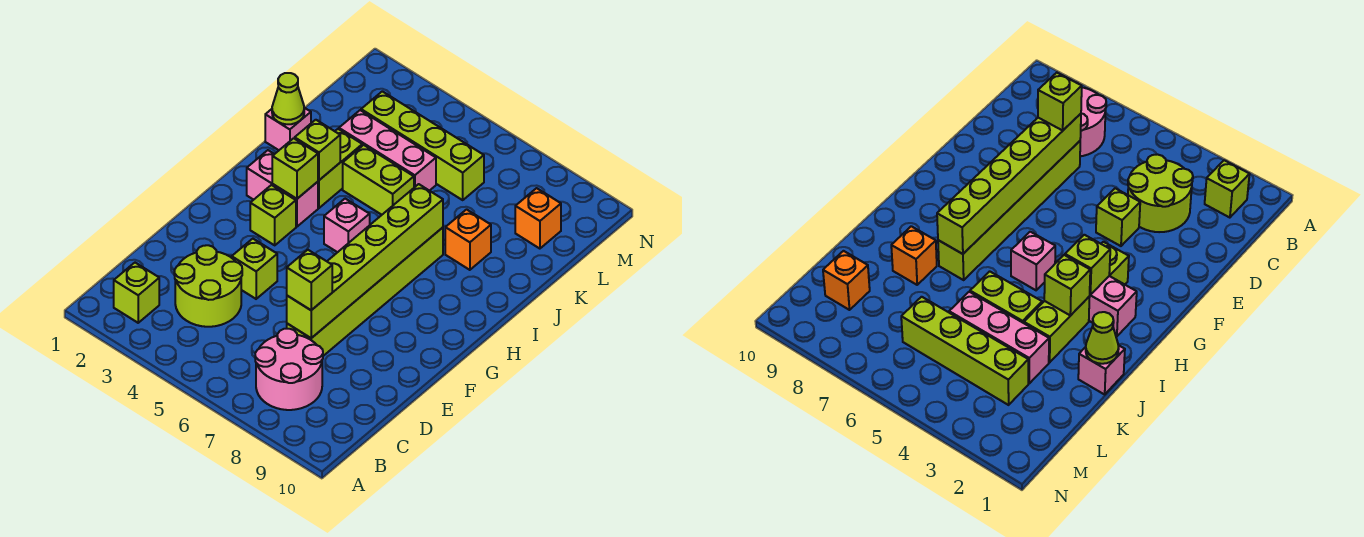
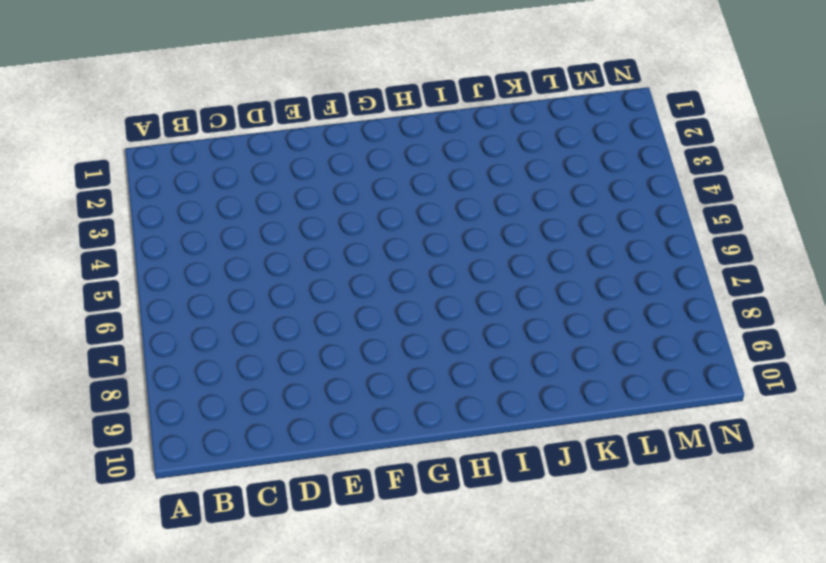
none -> lime brick B2 level 1
none -> pink round brick B7:C8 level 1
none -> lime round brick C3:D4 level 1

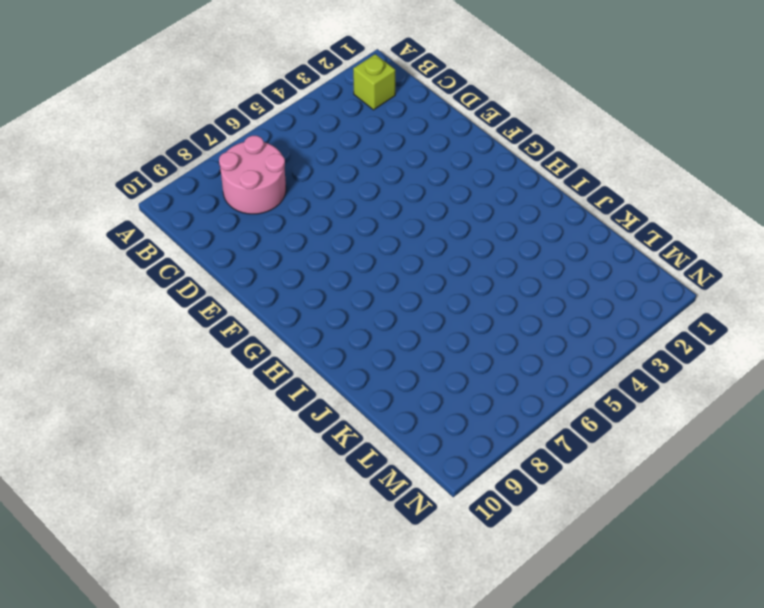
none -> lime round brick C3:D4 level 1
none -> lime brick D7:I7 level 1
none -> lime brick E4 level 1

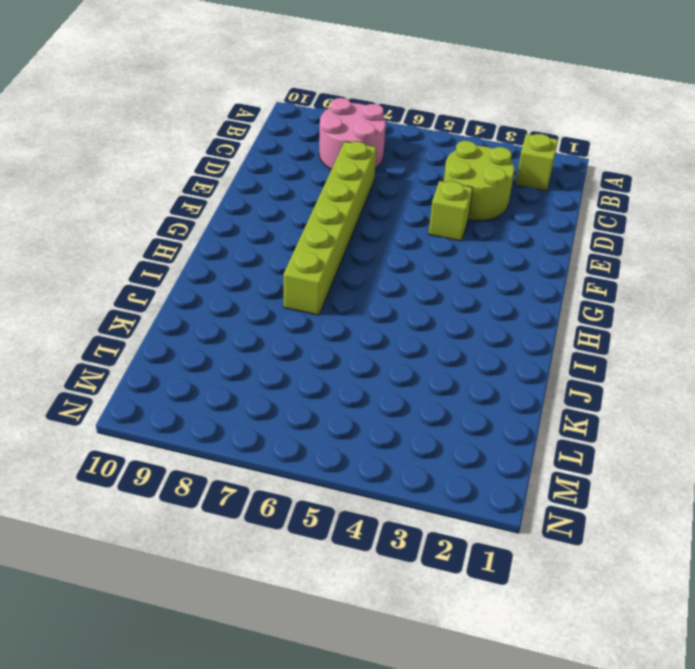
none -> lime brick G3 level 1
none -> pink brick H2:H3 level 1
none -> pink brick H5 level 1

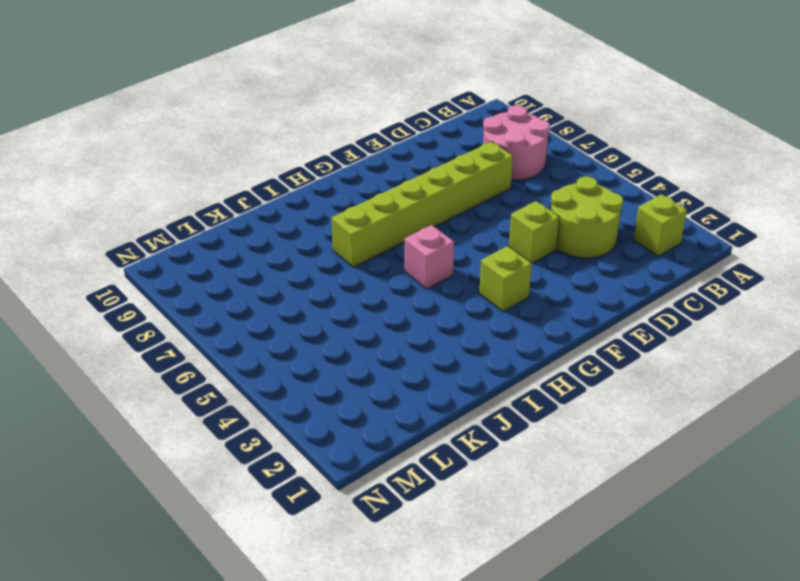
none -> pink brick H2:H3 level 1
none -> lime brick I3:J3 level 1
none -> pink brick J1 level 1

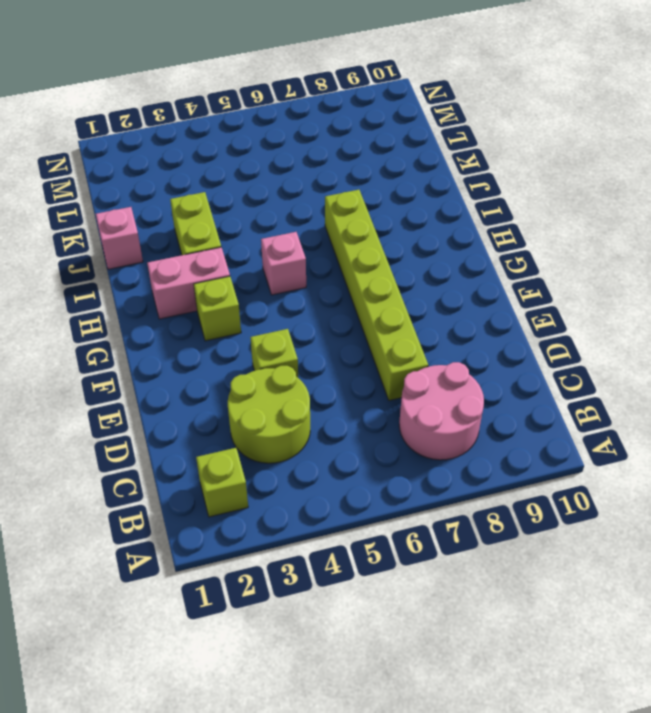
none -> lime brick J4:J5 level 1
none -> orange brick J8 level 1
none -> pink brick K3:K5 level 1

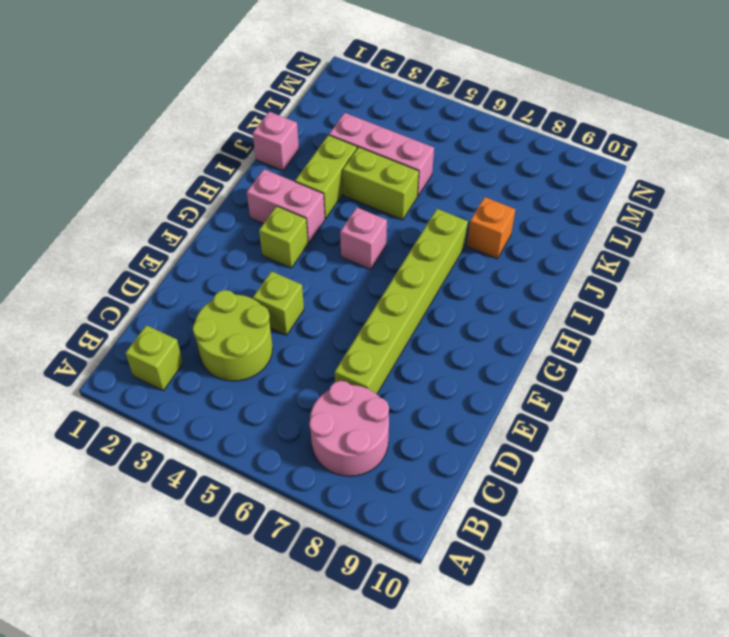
none -> lime brick L3:L6 level 1
none -> orange brick L9 level 1
none -> lime brick D7:I7 level 2

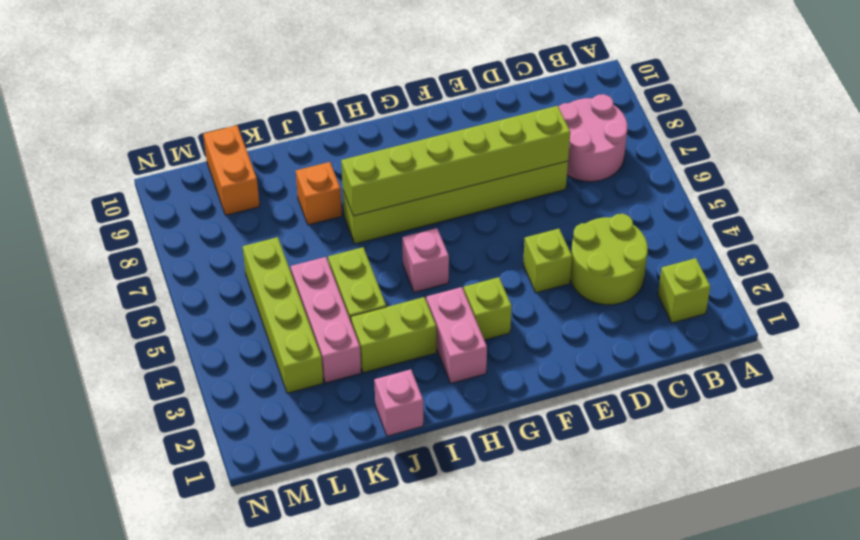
orange brick L9:L10 level 1 -> orange brick L9 level 1
none -> lime brick H3 level 2
none -> lime brick I3 level 2
none -> lime cone J1 level 2

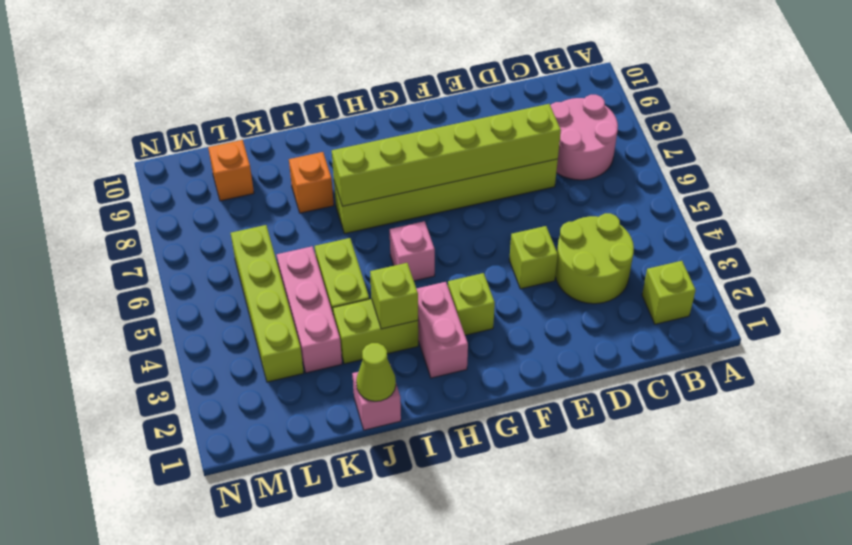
none -> lime brick H3 level 2
none -> lime brick D7 level 3

